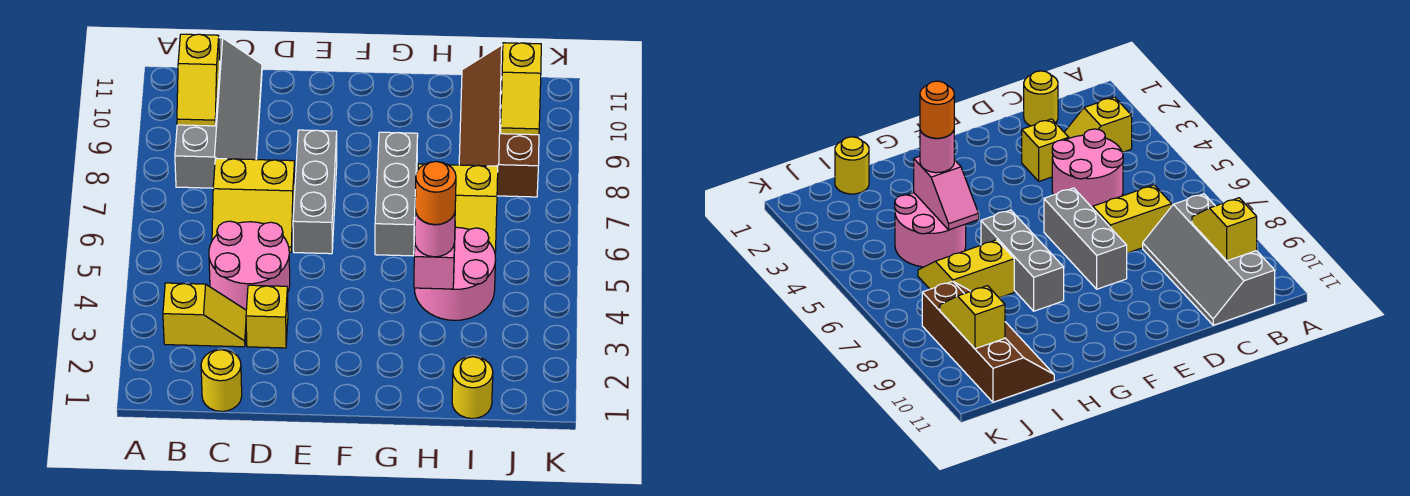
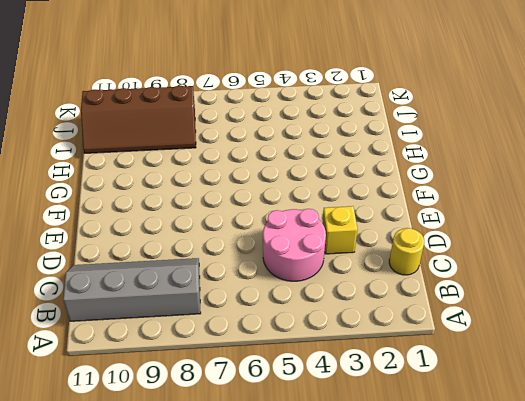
none -> yellow slope B3:C3 level 1 top B
none -> yellow slope C6:D7 level 1 top 7
none -> grey brick E6:E8 level 1

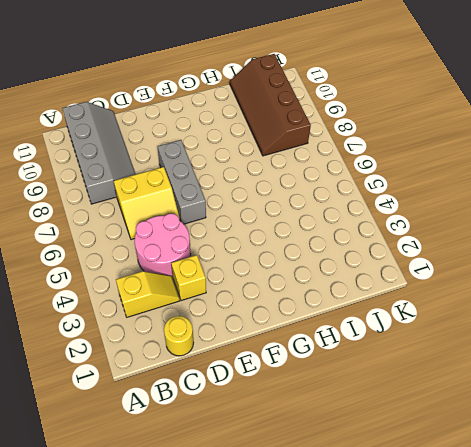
none -> grey brick G6:G8 level 1
none -> pink round brick H4:I5 level 1
none -> yellow slope H6:I7 level 1 top 7

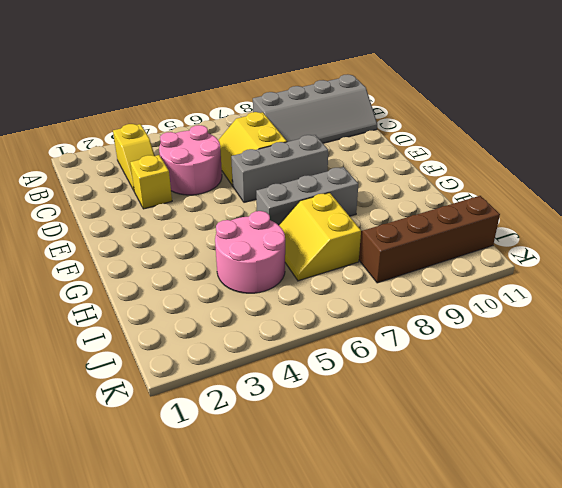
none -> yellow round brick C1 level 1
none -> yellow round brick I1 level 1
none -> yellow slope B9:B10 level 2 top 10

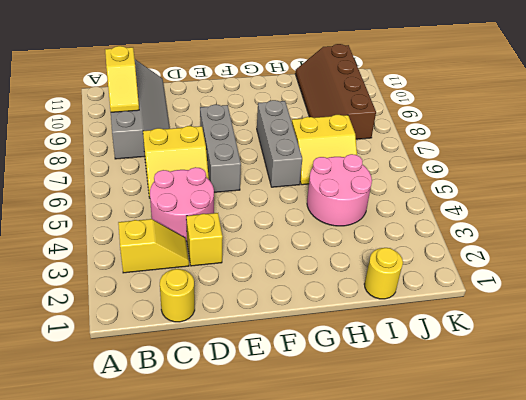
none -> pink slope H4:H5 level 2 top 4
none -> yellow slope J9:J10 level 2 top 10
none -> pink round brick H4 level 3

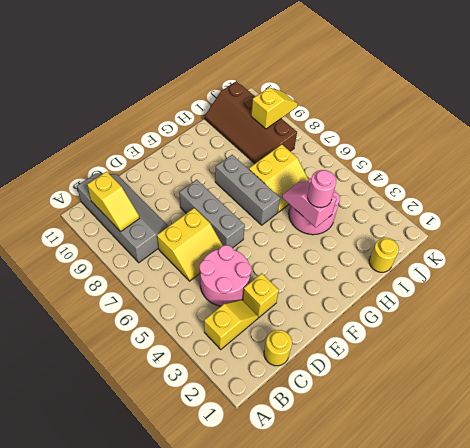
yellow slope J9:K9 level 2 top J -> yellow slope J9:J10 level 2 top 10
none -> orange round brick H4 level 4

